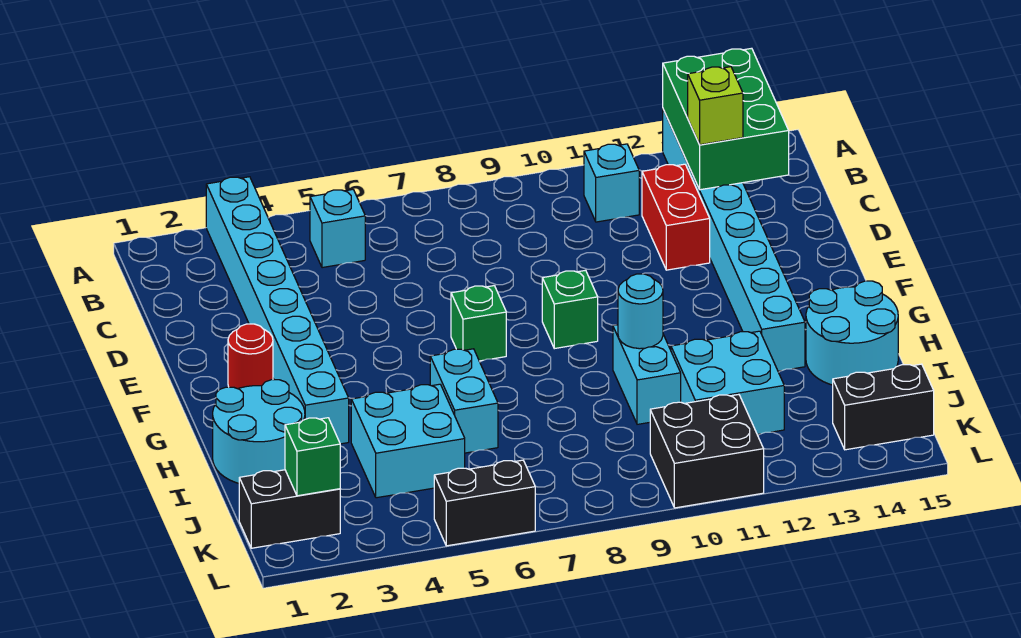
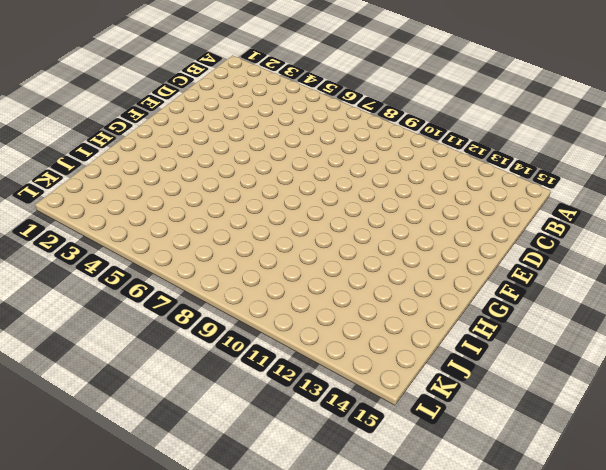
none -> cyan brick A3:H3 level 1
none -> cyan brick A13:H13 level 1
none -> cyan brick B5 level 1

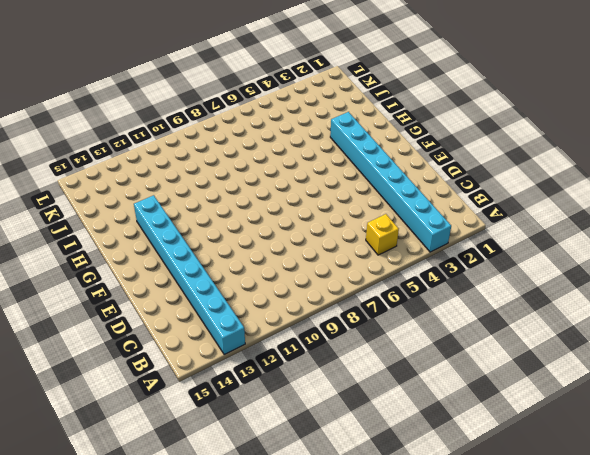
yellow brick B5 level 1 -> cyan brick B5 level 1
none -> cyan brick B11 level 1
none -> red brick C12:D12 level 1
none -> red round brick F2 level 1

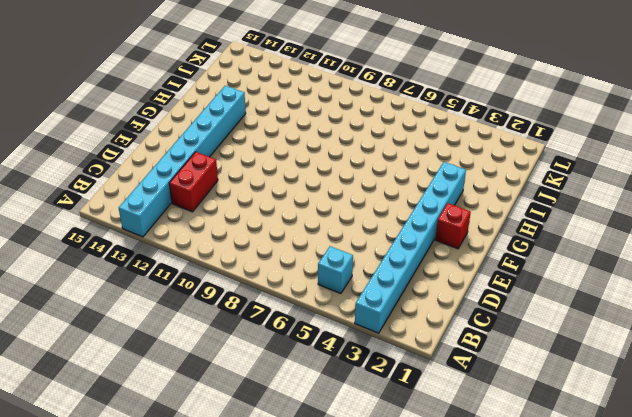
red brick F2 level 1 -> red round brick F2 level 1
none -> cyan brick B11 level 1
none -> green brick F7 level 1
none -> green brick F9 level 1

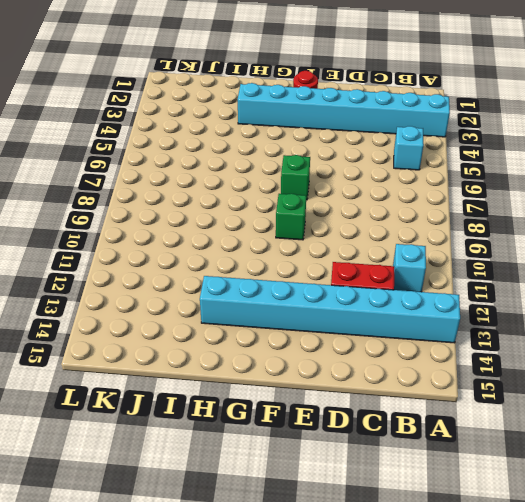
none -> cyan round brick H1:I2 level 1
none -> cyan brick H6:I6 level 1
none -> cyan brick H10:I10 level 1

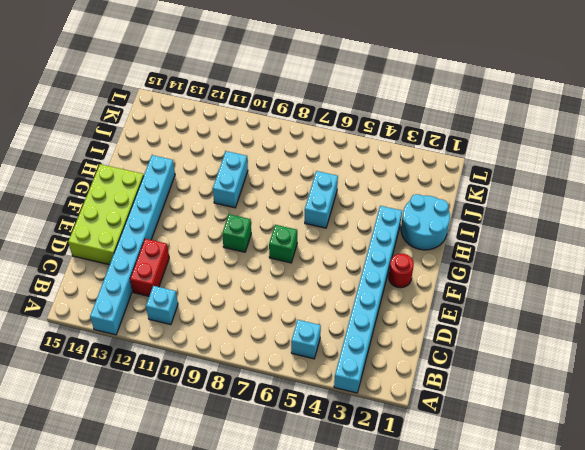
lime brick D14:G15 level 1 -> none
none -> cyan round brick H14:I15 level 1
none -> cyan brick I4:J5 level 1
none -> cyan brick I11:J12 level 1

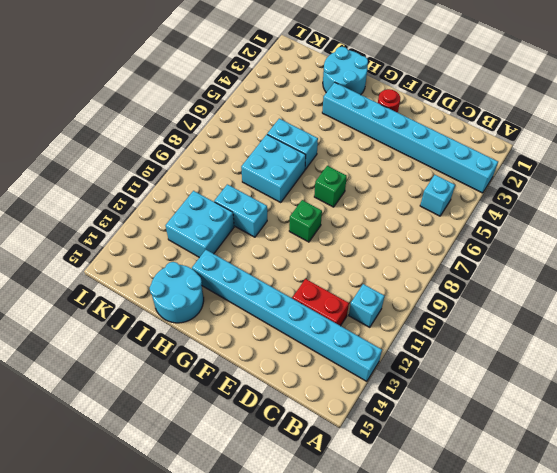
cyan brick H7:I8 level 1 -> cyan brick I4:J5 level 1
none -> black brick K1:K2 level 1
none -> black brick K10:L11 level 1
none -> black brick K14:K15 level 1

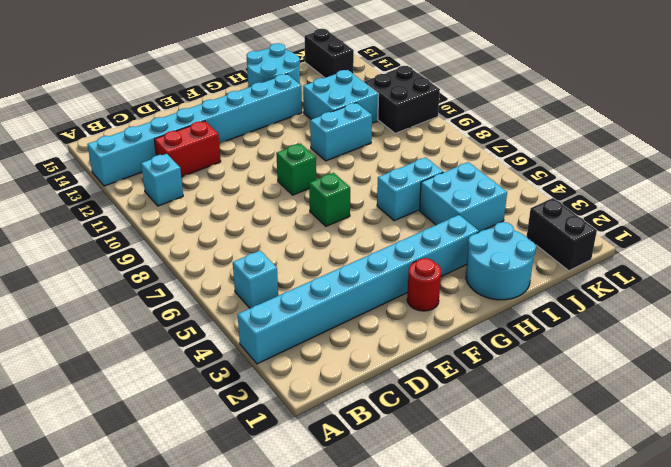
none -> black brick L5:L6 level 1
none -> green brick A13:C14 level 2
none -> cyan round brick H10 level 2

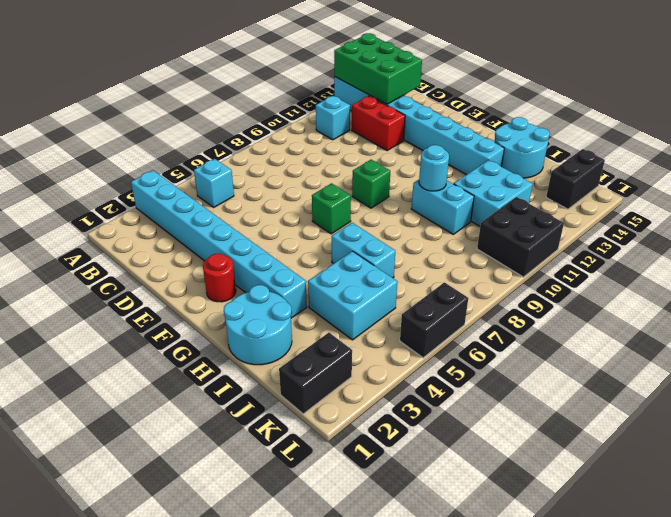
none -> green brick K2 level 2
none -> lime brick C13 level 3

